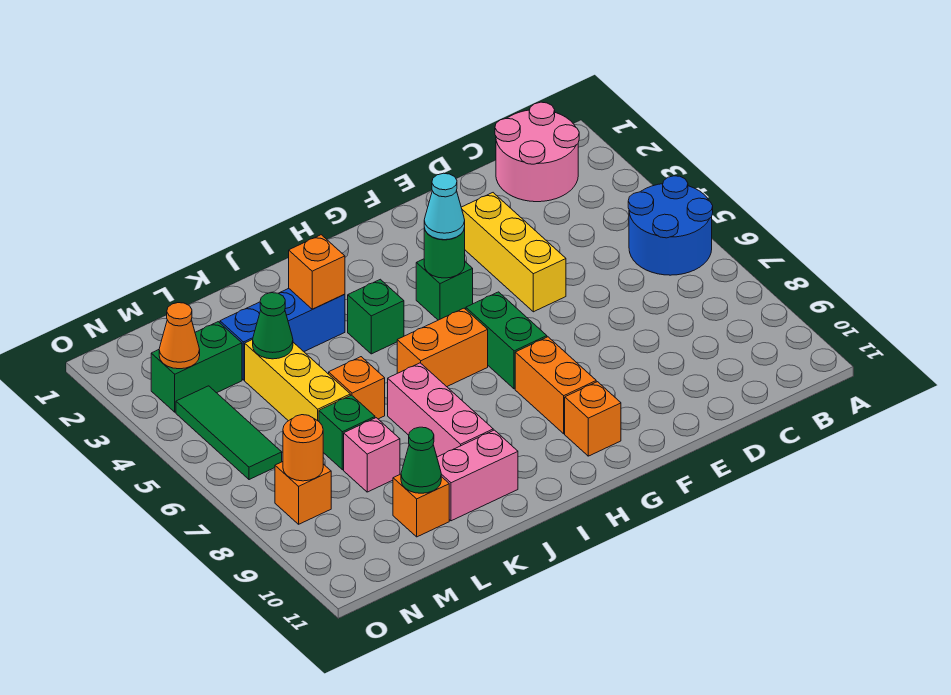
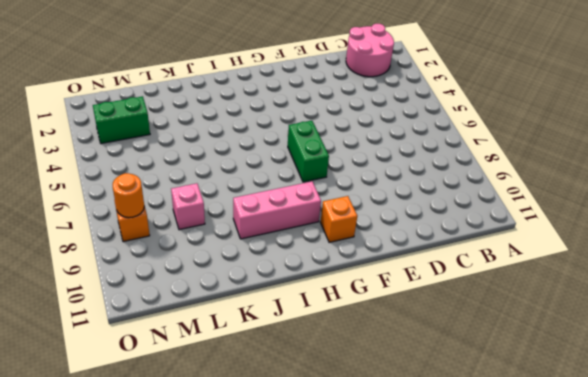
pink brick H9:J9 level 1 -> pink brick J7:J9 level 1
none -> blue round brick A5:B6 level 1
none -> yellow brick E3:E5 level 1
none -> green brick G4 level 1

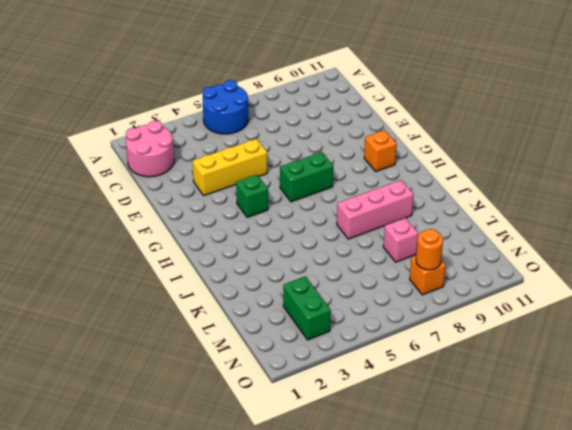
none -> orange brick G8:G9 level 1
none -> orange brick H6:I6 level 1
none -> green brick I4 level 1

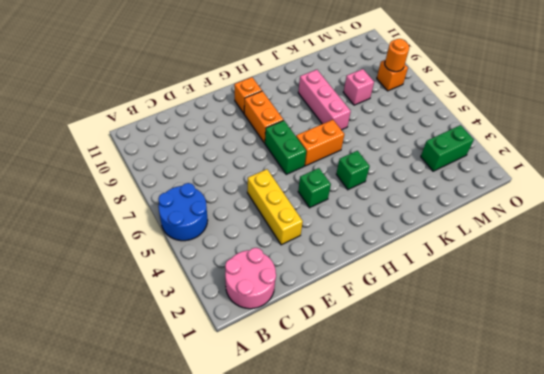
none -> blue brick J3:L3 level 1
none -> pink brick J10:K10 level 1
none -> orange brick K6 level 1

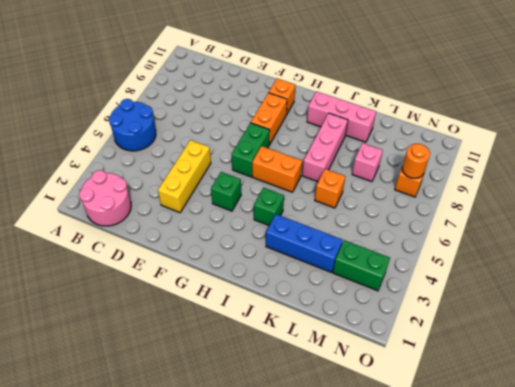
pink brick I10:K10 level 1 -> pink brick J10:K10 level 1
none -> yellow brick L4:L6 level 1
none -> green brick L7 level 1
none -> orange brick L10 level 1

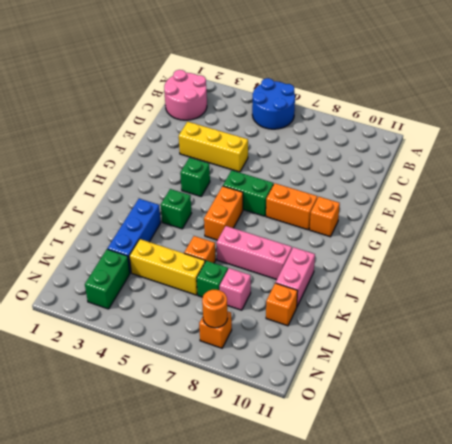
none -> green tile N4:N6 level 1
none -> green round brick G4 level 2
none -> orange brick J3 level 2

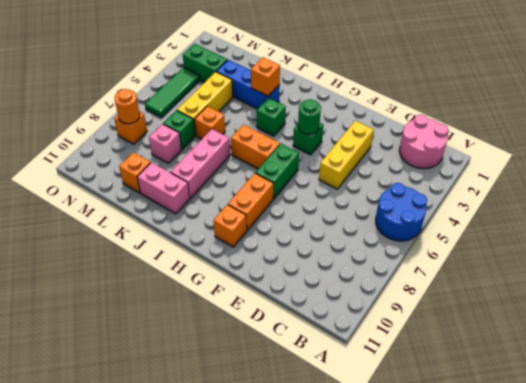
none -> green cone L4 level 2
none -> green cone L10 level 2
none -> orange cone N3 level 2

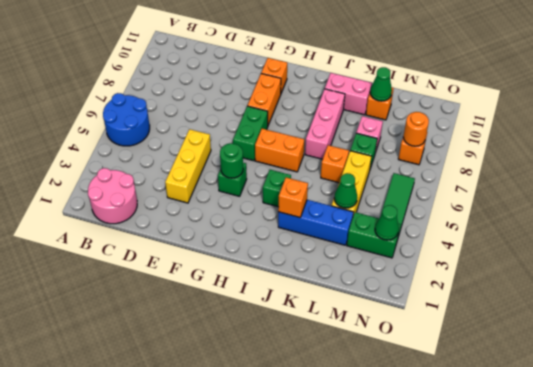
green cone N3 level 2 -> orange cone N3 level 2
none -> cyan cone G4 level 3

